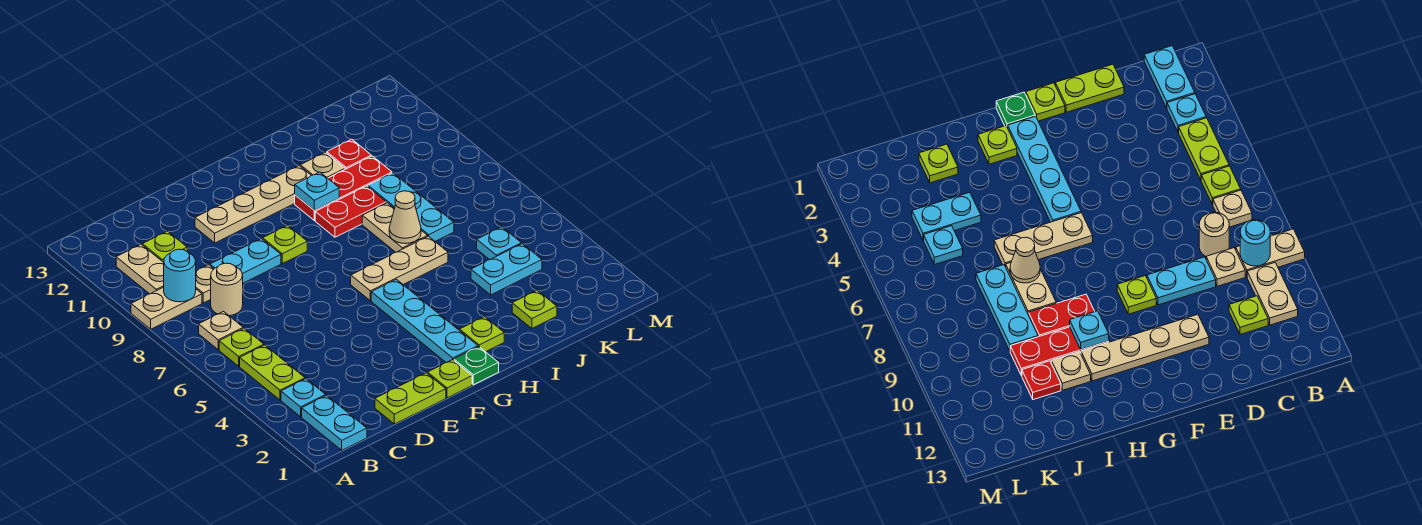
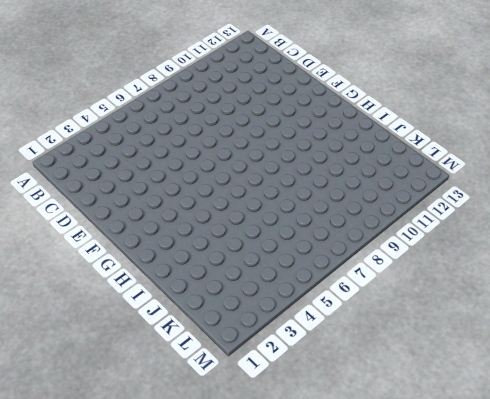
none -> tan plate A9:B9 level 1
none -> cyan plate B1:B2 level 1
none -> cyan plate B3 level 1
none -> lime plate B4:B5 level 1

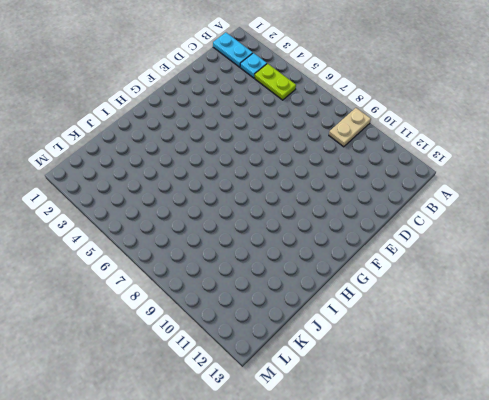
none -> lime plate B6 level 1
none -> tan plate B7 level 1
none -> tan plate B10:B11 level 1
none -> tan round brick C8 level 1

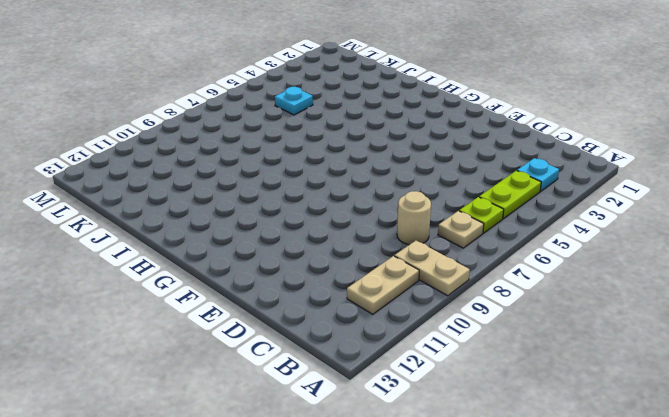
none -> cyan plate B1:B2 level 1
none -> tan plate C9 level 1
none -> lime plate C11 level 1
none -> lime plate D1:E1 level 1

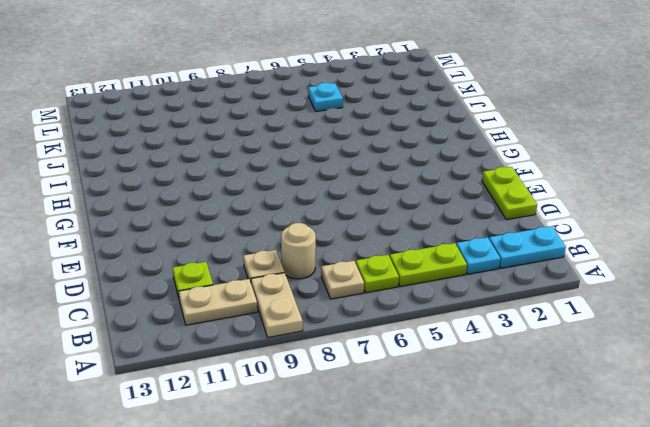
none -> cyan plate D9:E9 level 1
none -> tan plate E11:H11 level 1
none -> lime plate F1 level 1
none -> lime plate F9 level 1

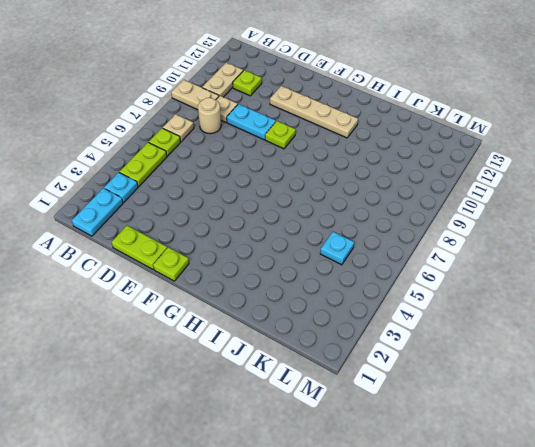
none -> green plate G1 level 1
none -> cyan plate G2:G5 level 1
none -> tan plate G6:I6 level 1
none -> lime plate H2 level 1

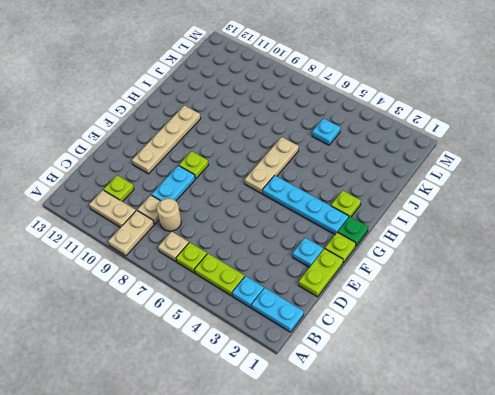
cyan plate E2 level 1 -> cyan plate H10 level 2
none -> red plate H9:I9 level 1
none -> red plate H10:J10 level 1
none -> tan plate I7:I8 level 1
none -> tan plate I11 level 1

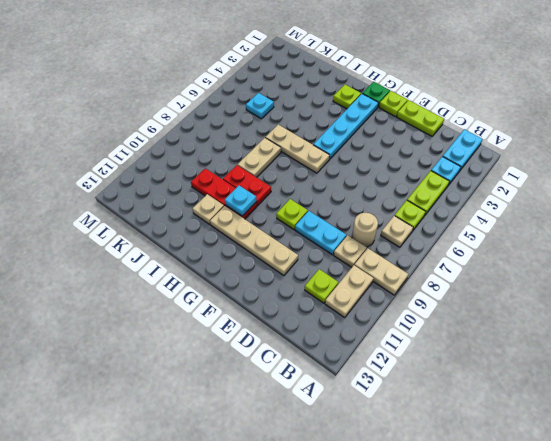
none -> lime plate J2 level 1
none -> cyan plate J4:K4 level 1
none -> cyan plate J7:J9 level 1
none -> red plate J11 level 1

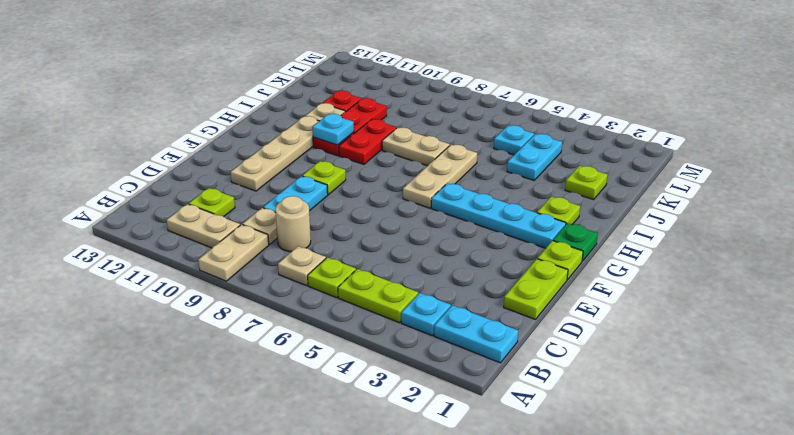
none -> cyan plate J7:J9 level 1
none -> cyan round brick B9 level 2
none -> tan cone I7 level 2

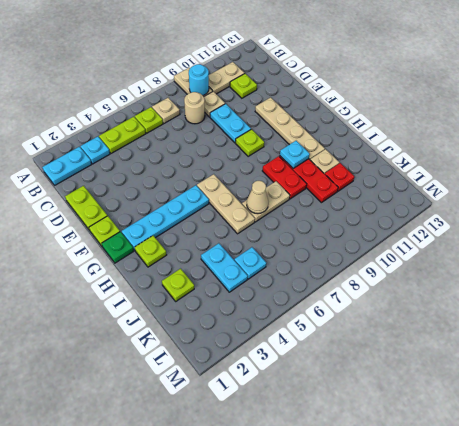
none -> cyan plate J7:J9 level 1

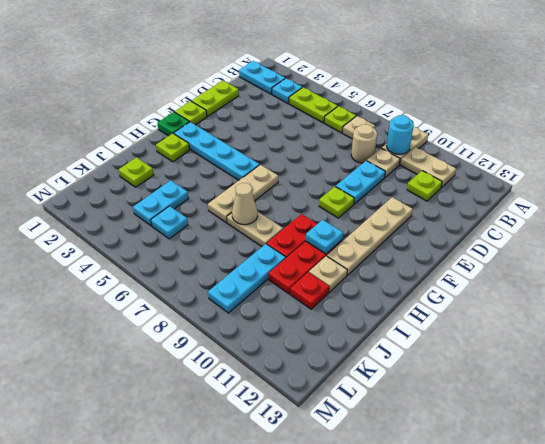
cyan plate J9:L9 level 1 -> cyan plate J7:J9 level 1

